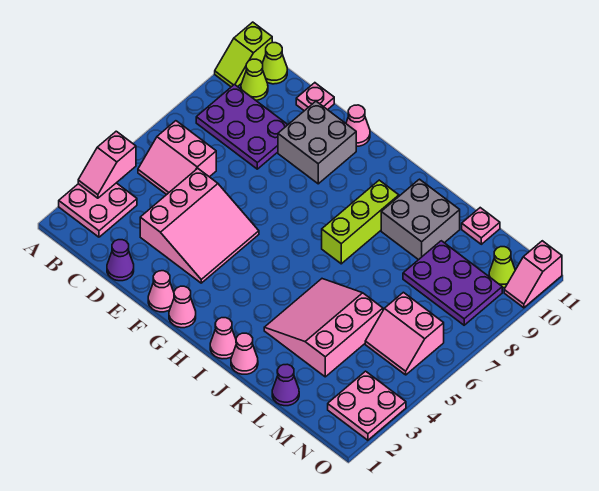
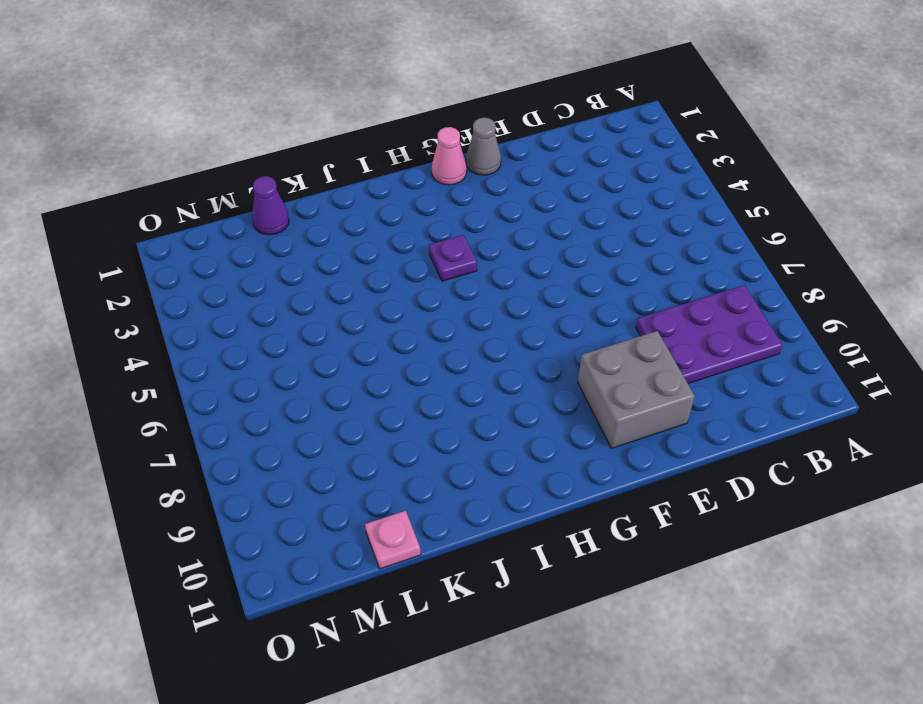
grey cone F1 level 1 -> pink cone F1 level 1
purple plate H4 level 1 -> none
none -> pink plate A2:B3 level 1
none -> lime slope A10:A11 level 1 top 11
none -> pink slope B5:C6 level 1 top 6

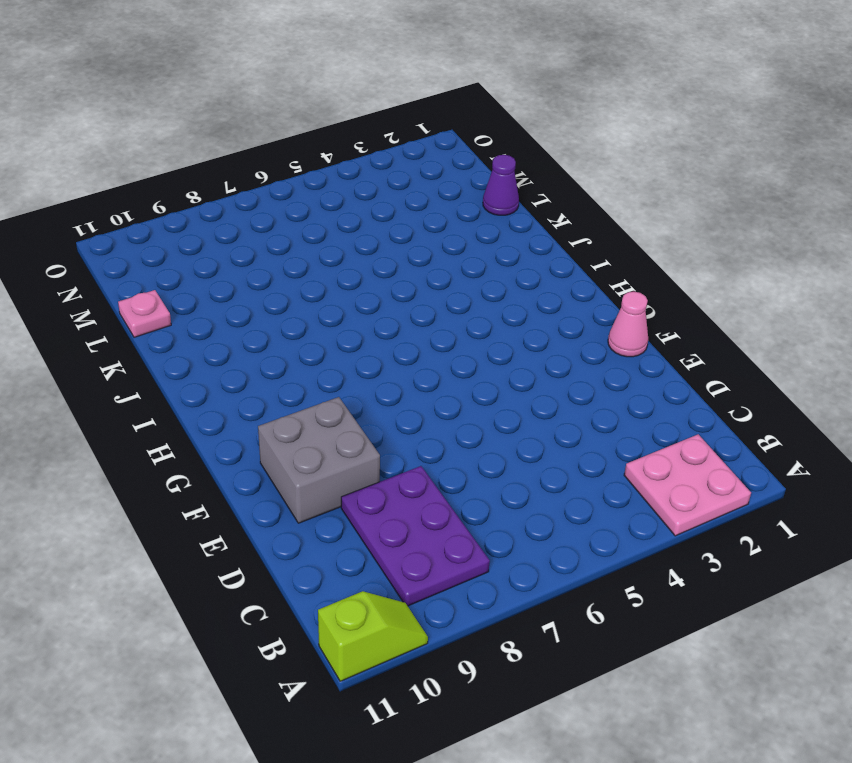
none -> pink slope B5:C6 level 1 top 6
none -> lime cone B10 level 1
none -> lime cone B11 level 1

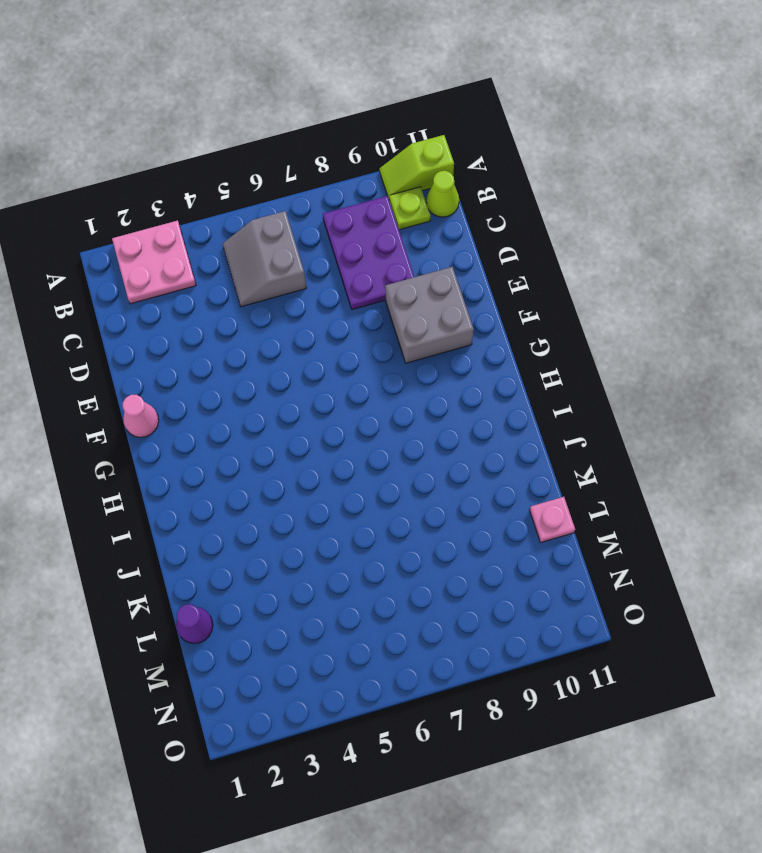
grey slope B5:C6 level 1 top 6 -> pink slope B5:C6 level 1 top 6
lime plate B10 level 1 -> lime cone B10 level 1
none -> purple cone D1 level 1
none -> pink slope D3:F5 level 1 top D
none -> pink plate D11 level 1

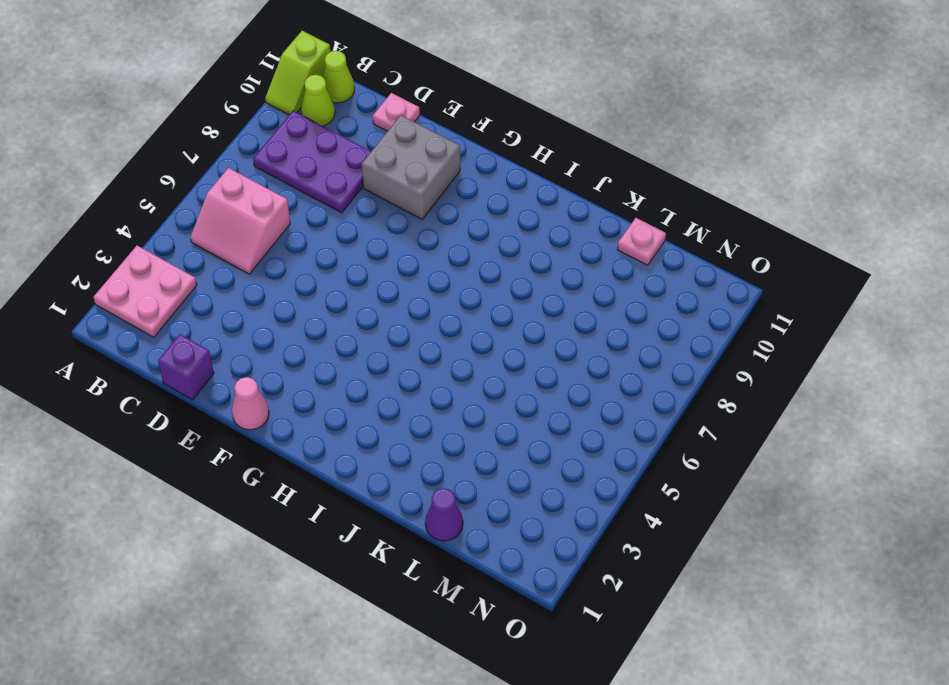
purple brick D1 level 1 -> purple cone D1 level 1
none -> pink slope D3:F5 level 1 top D
none -> pink cone F11 level 1
none -> pink cone G1 level 1

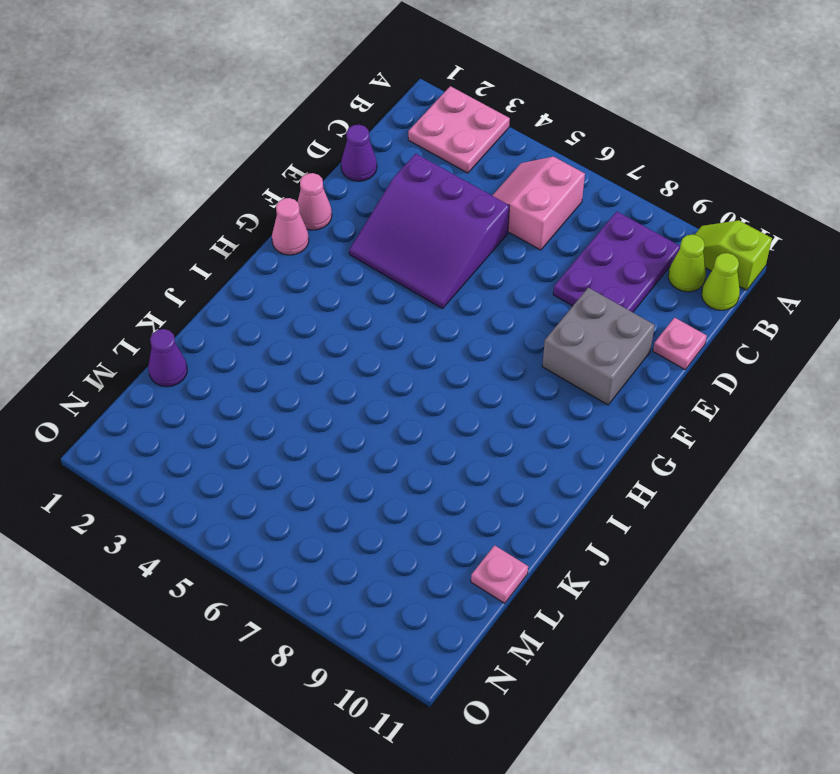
purple slope D3:F5 level 1 top D -> pink slope D3:F5 level 1 top D
none -> pink cone F11 level 1
none -> pink cone I1 level 1
none -> lime brick I7:I9 level 1

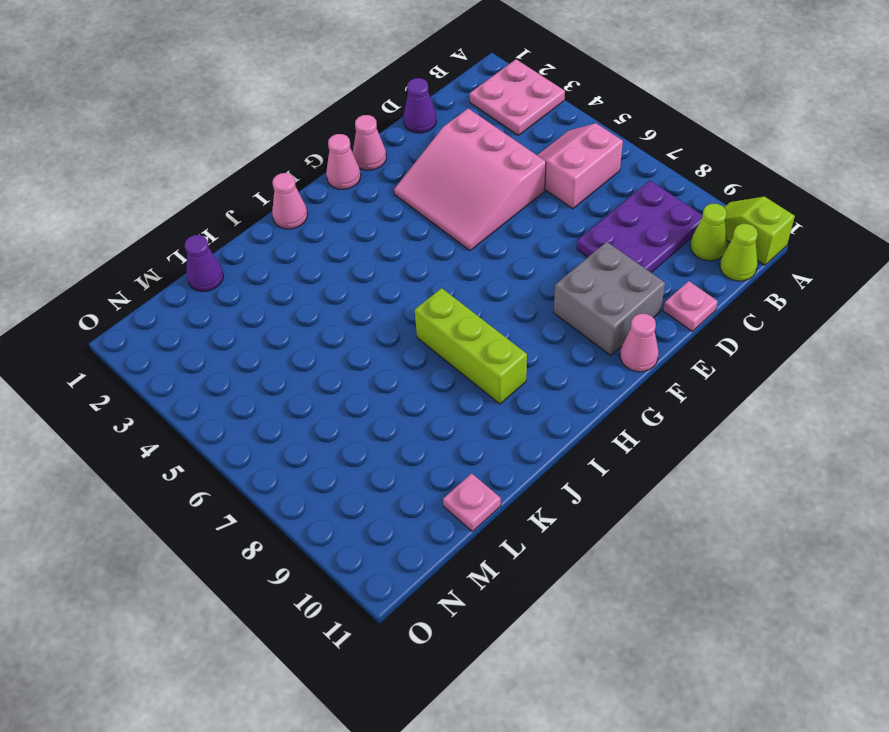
none -> pink cone J1 level 1
none -> pink slope J3:L5 level 1 top L
none -> grey brick J9:K10 level 1

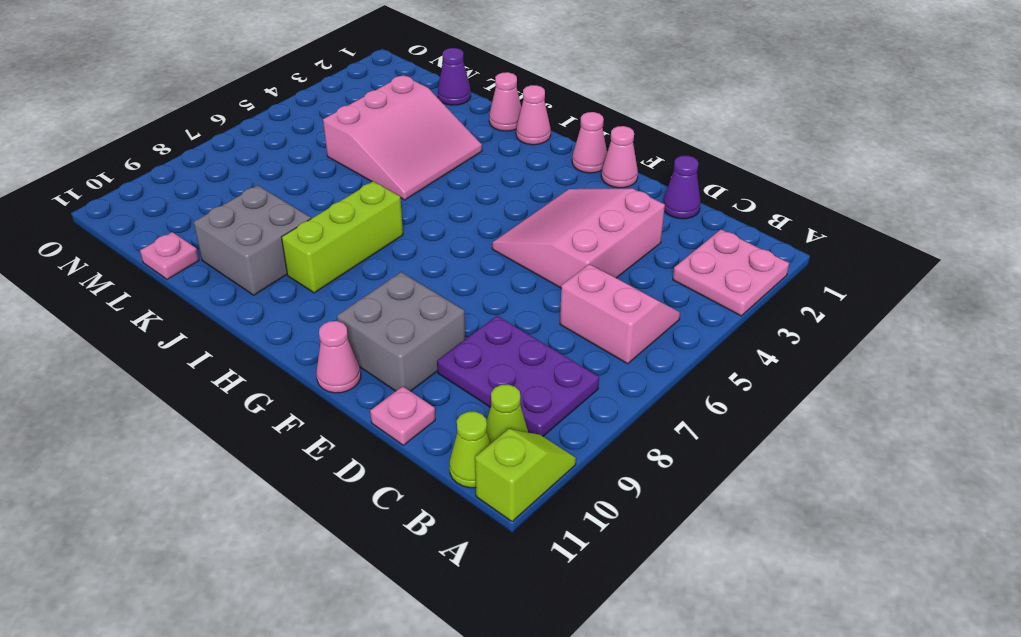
none -> purple plate L8:N9 level 1
none -> pink slope M5:N6 level 1 top 6
none -> pink plate N2:O3 level 1

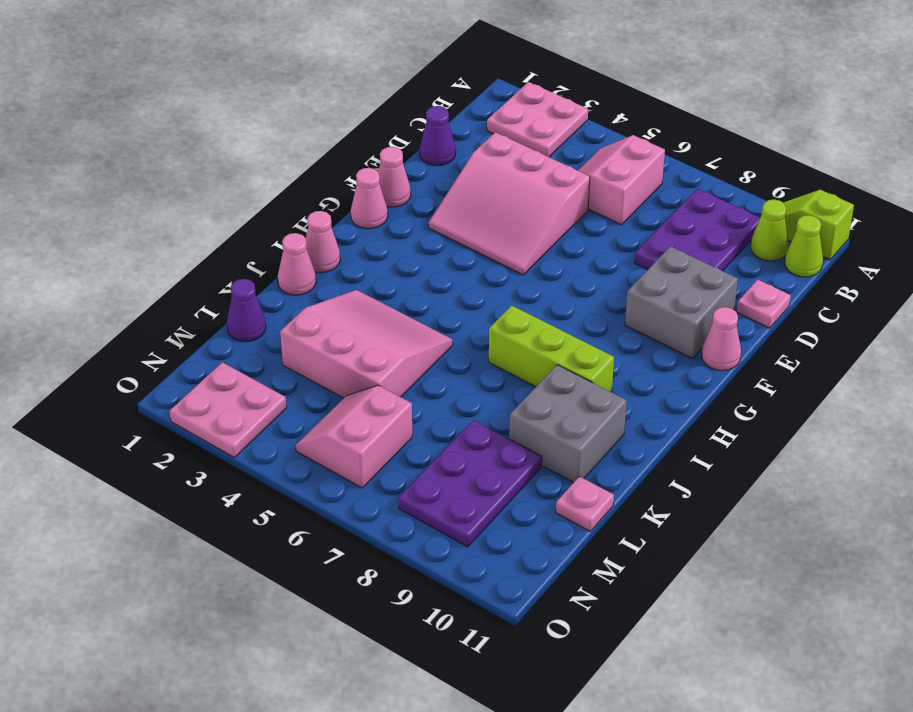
none -> lime cone N10 level 1
none -> pink slope O10:O11 level 1 top 11
none -> pink slope A3:A4 level 2 top 4

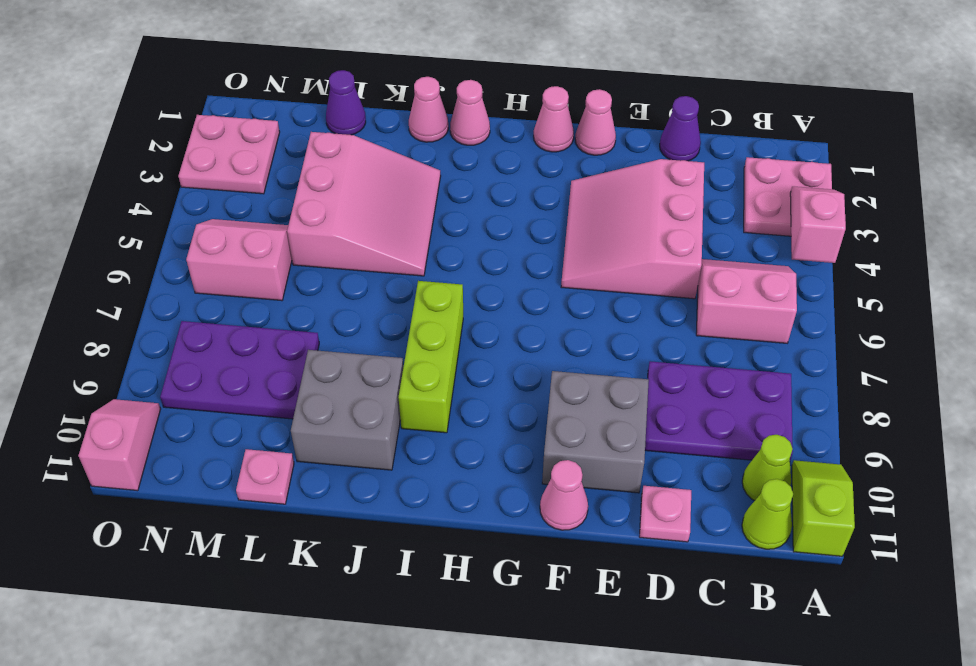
none -> lime cone N10 level 1

